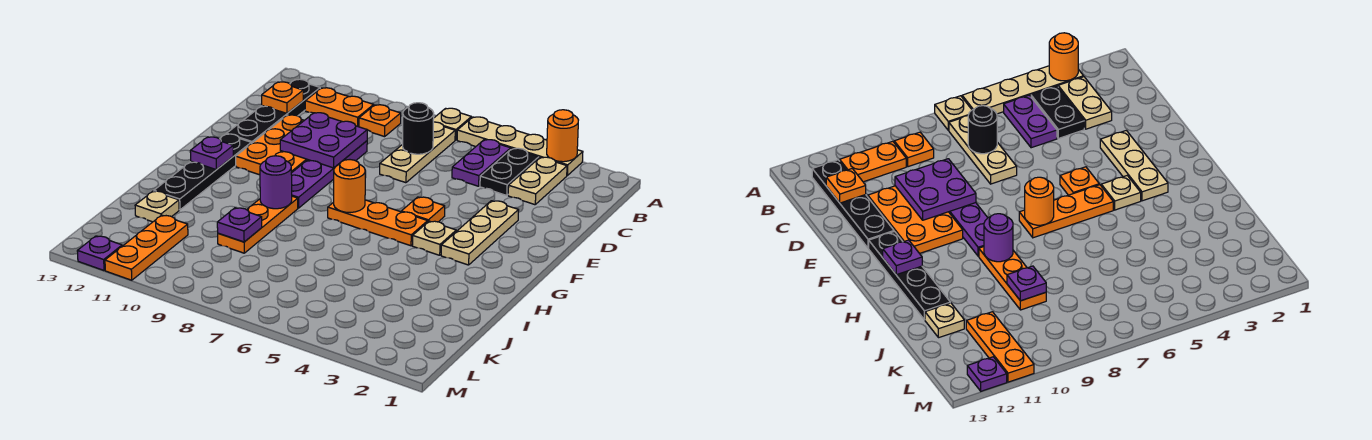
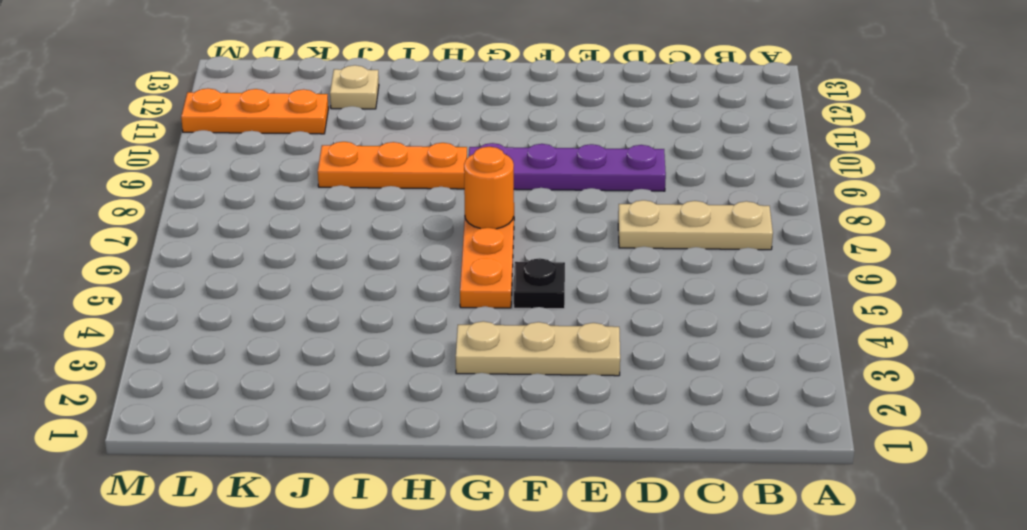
black plate F5 level 1 -> orange plate F5 level 1
none -> tan plate A3:A6 level 1
none -> tan plate A7 level 1
none -> tan plate B3:C3 level 1

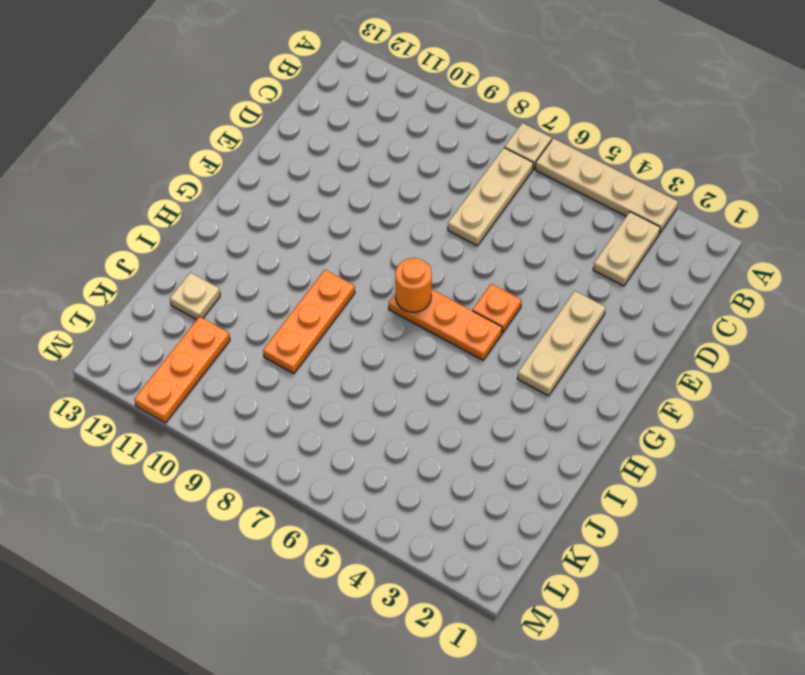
none -> black plate B4:C4 level 1
none -> purple plate B5:C5 level 1
none -> orange plate B9 level 1

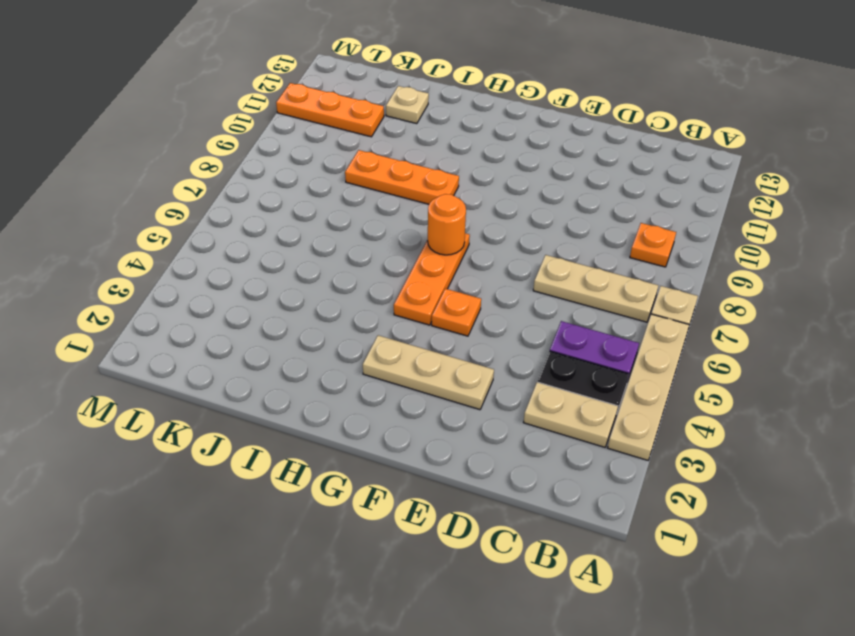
none -> orange plate B10:B11 level 1
none -> black plate B12:E12 level 1
none -> purple plate D9:G9 level 1

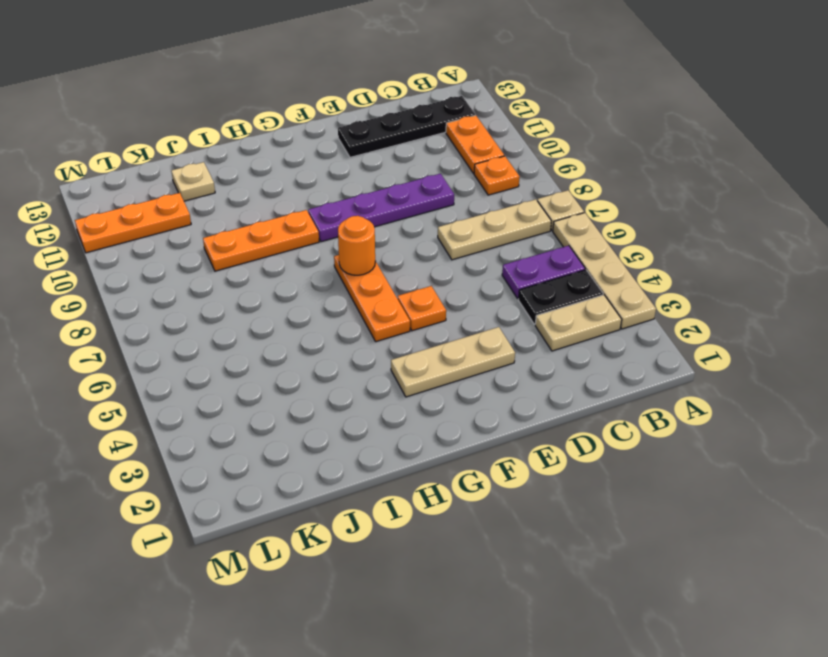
none -> orange plate D10:F11 level 1
none -> black plate F12:I12 level 1
none -> tan plate G4 level 1

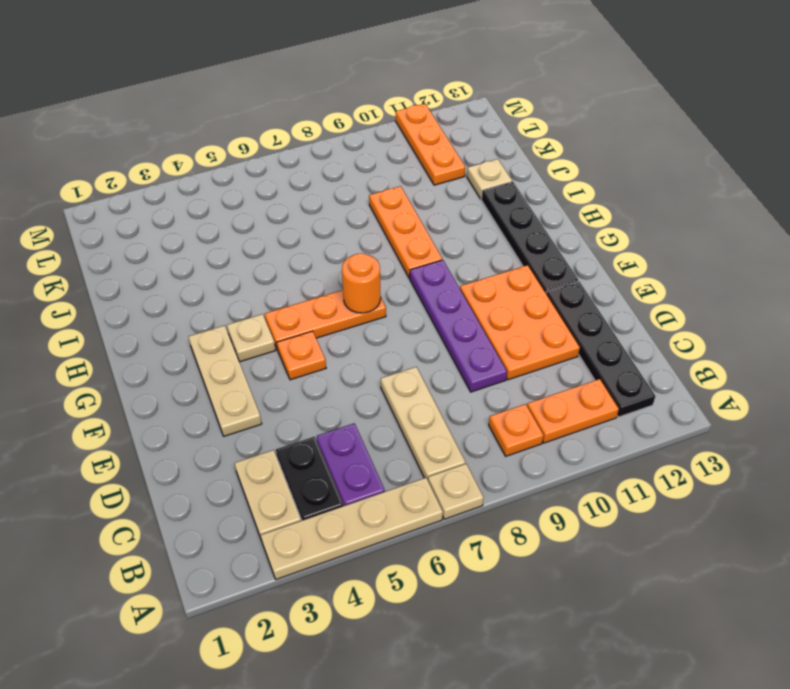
none -> purple plate M12 level 1
none -> orange round brick A3 level 2
none -> black round brick C7 level 2

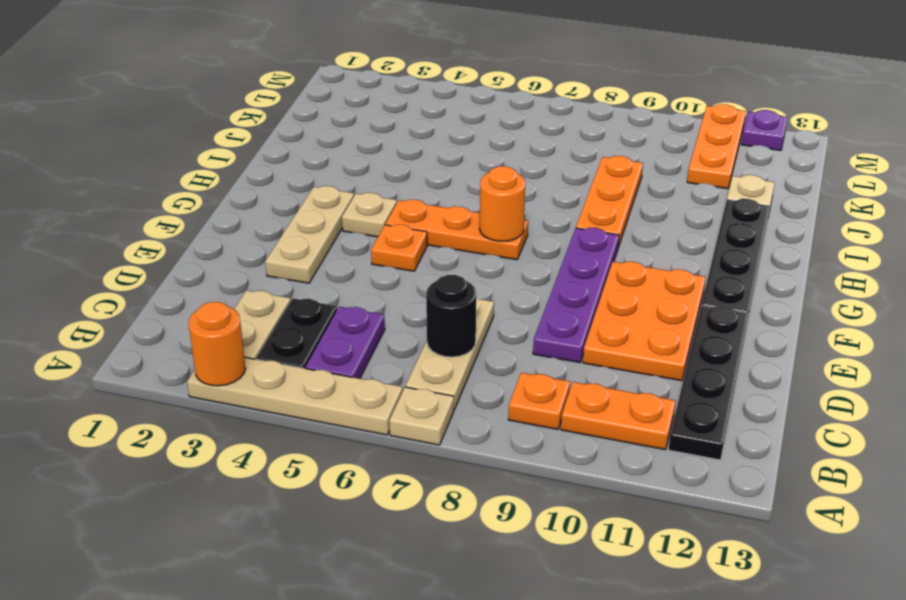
none -> orange plate C12 level 2
none -> purple plate D9:E10 level 2
none -> purple plate G12 level 2

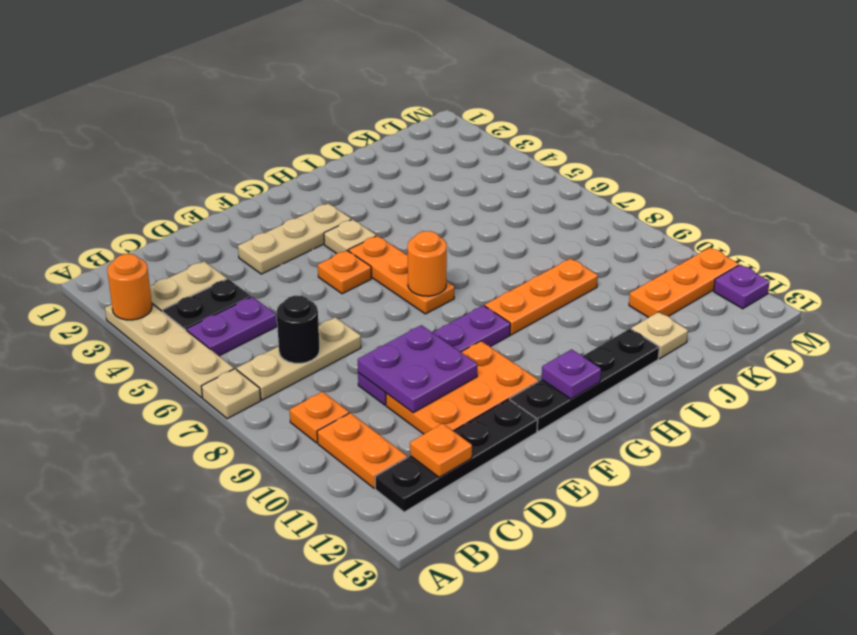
none -> purple round brick H9 level 2
none -> purple plate J9 level 2

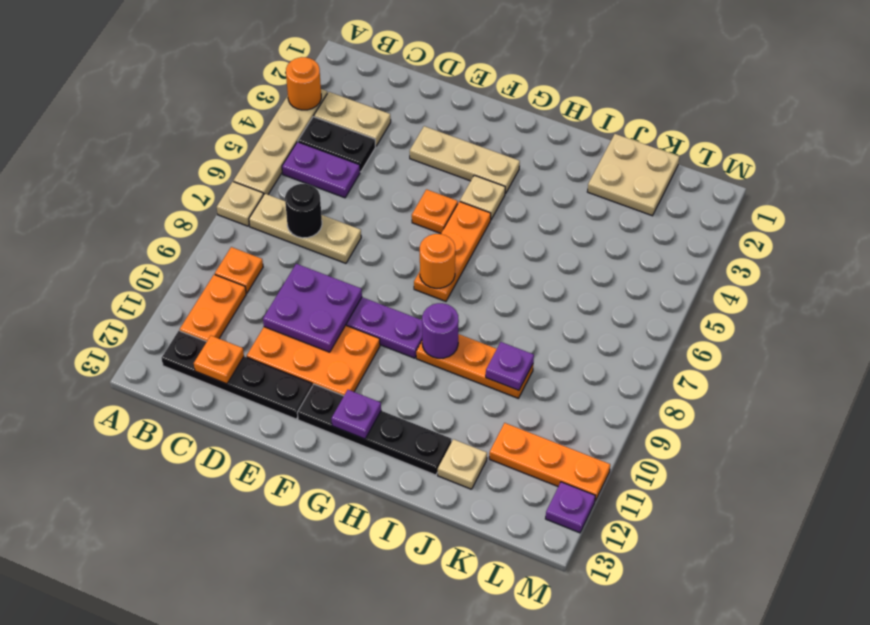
tan plate J1:K2 level 1 -> none

